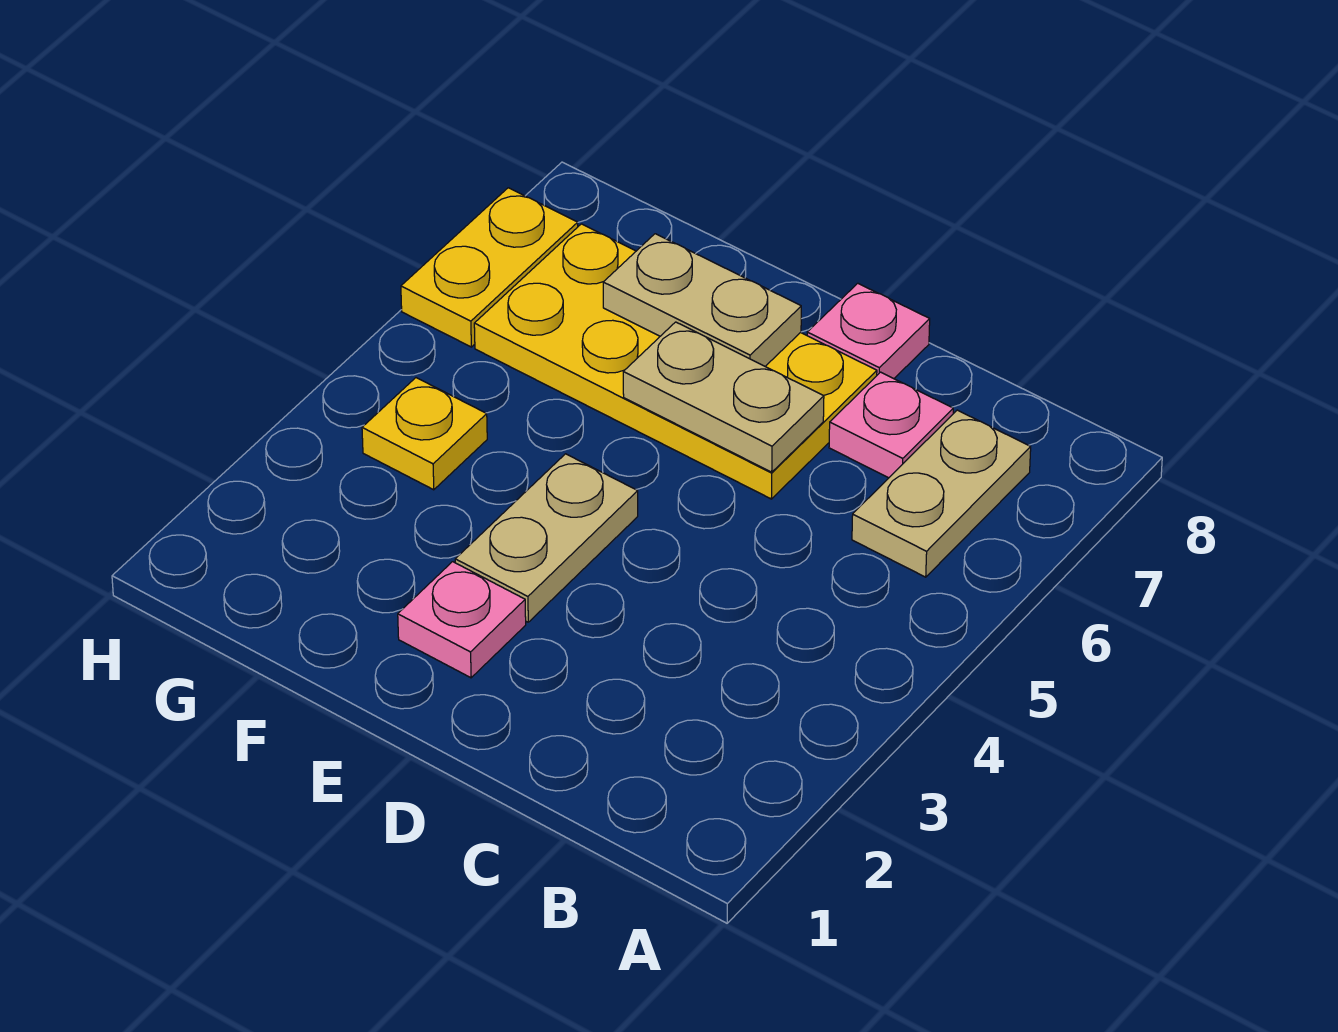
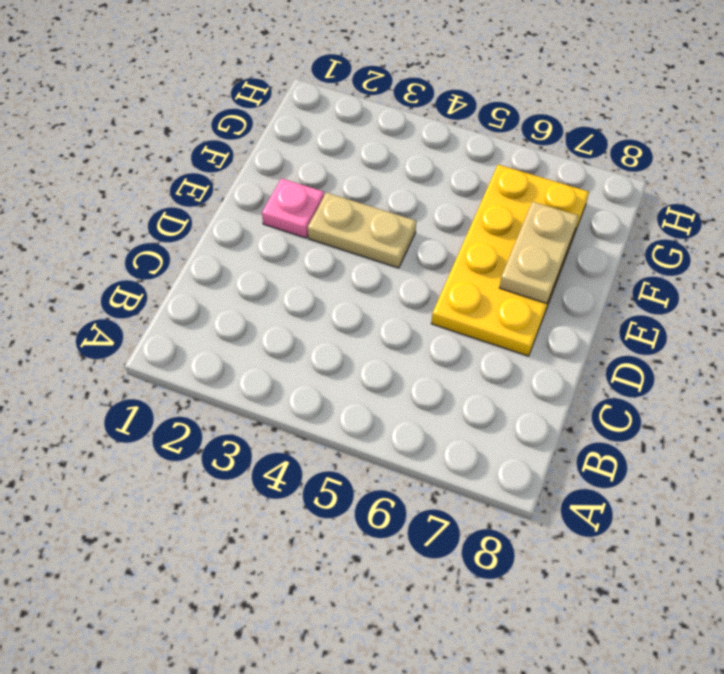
none -> tan plate B6:B7 level 1
none -> pink plate C7 level 1

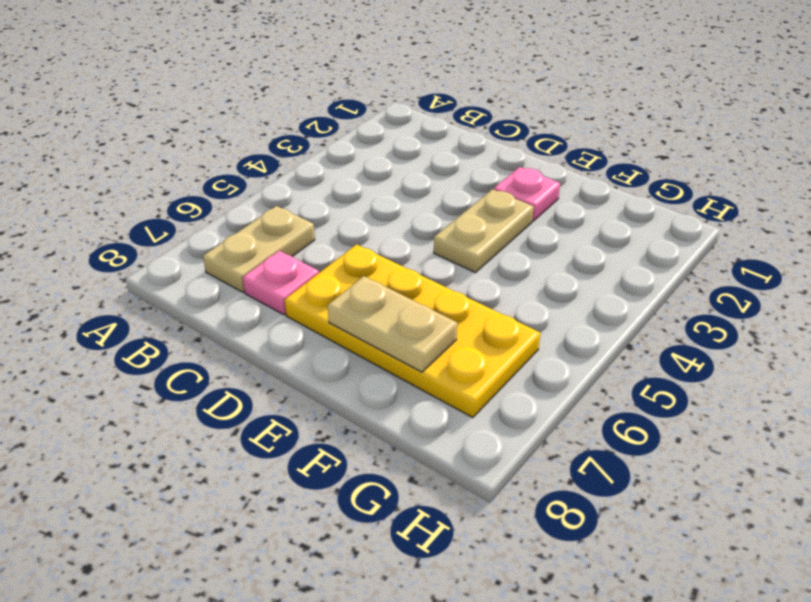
none -> pink plate D8 level 1
none -> yellow plate G4 level 1

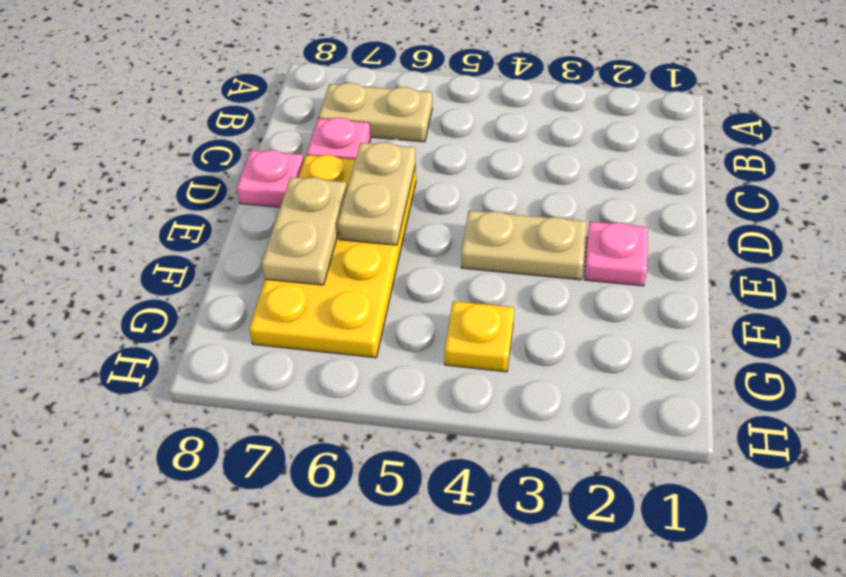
none -> yellow plate H6:H7 level 1

